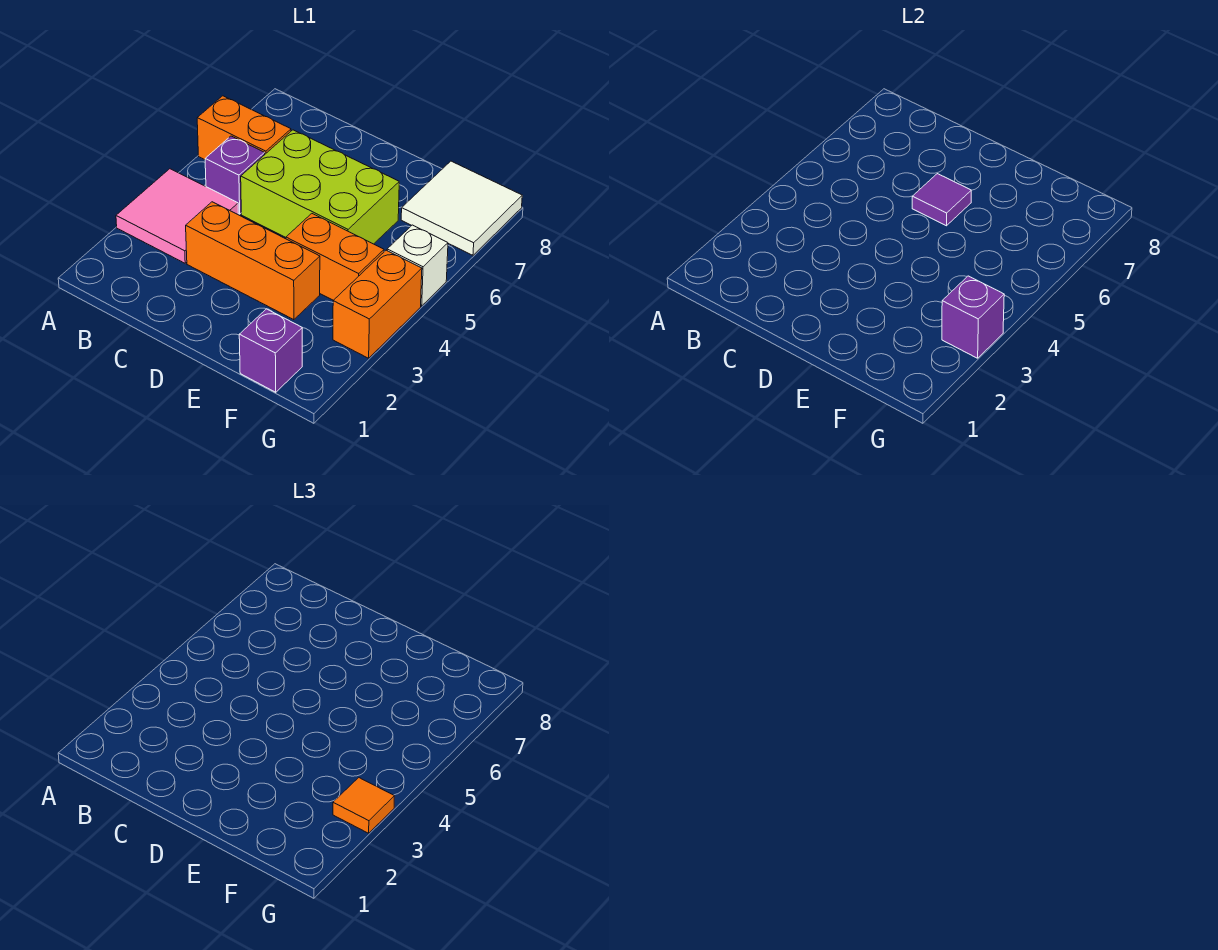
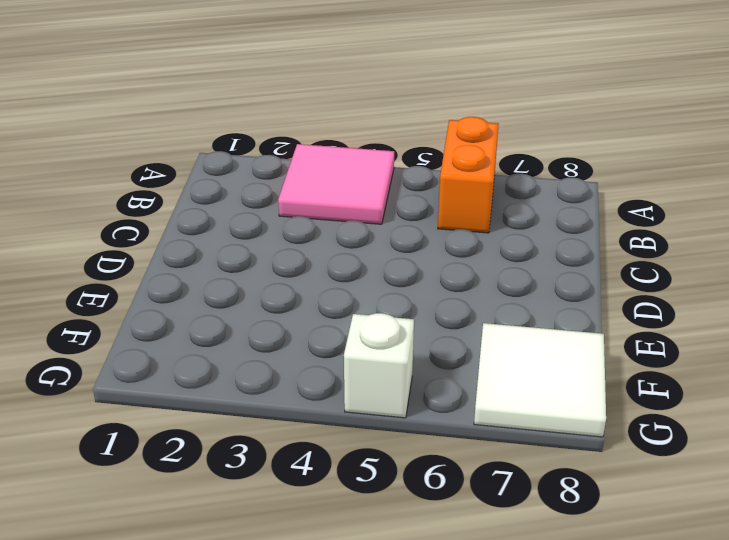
none -> purple brick B5 level 1
none -> orange brick C3:E3 level 1
none -> lime brick C5:E6 level 1

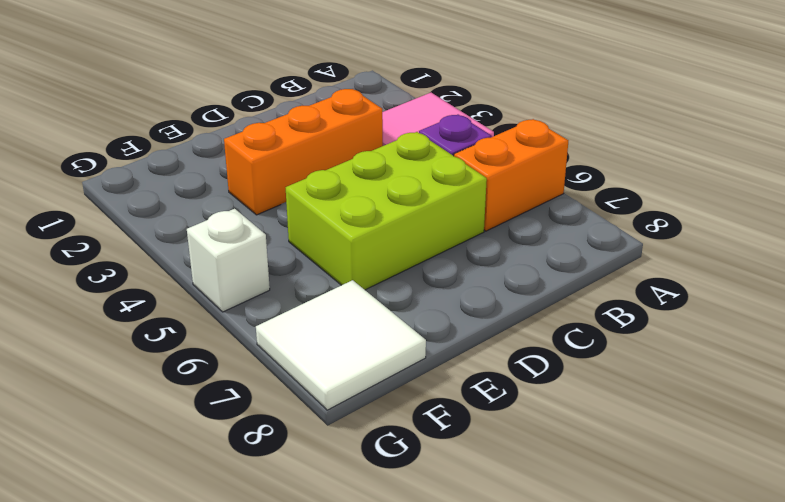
none -> orange brick E4:F4 level 1
none -> purple brick F1 level 1
none -> orange brick G3:G4 level 1

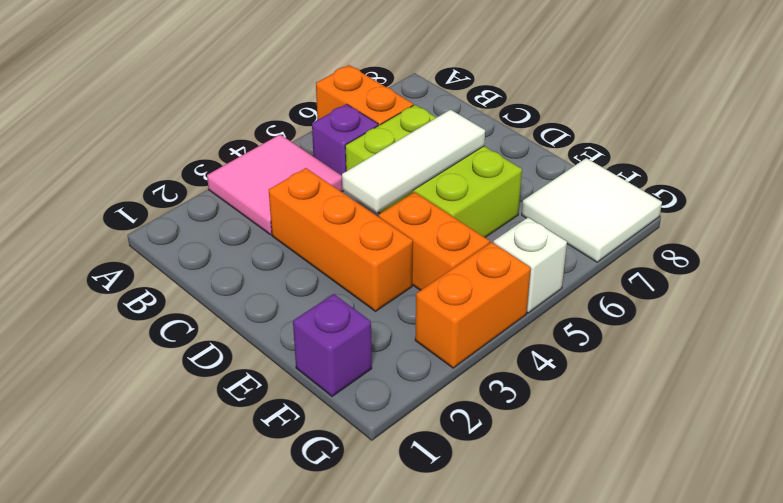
white tile D4:D6 level 2 -> purple tile D6 level 2
none -> purple brick G3 level 2
none -> orange tile G3 level 3

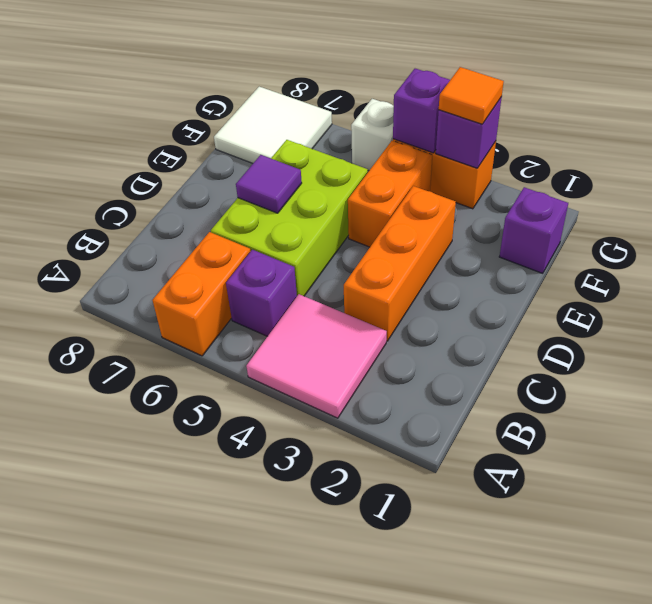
purple brick G4 level 2 -> none

